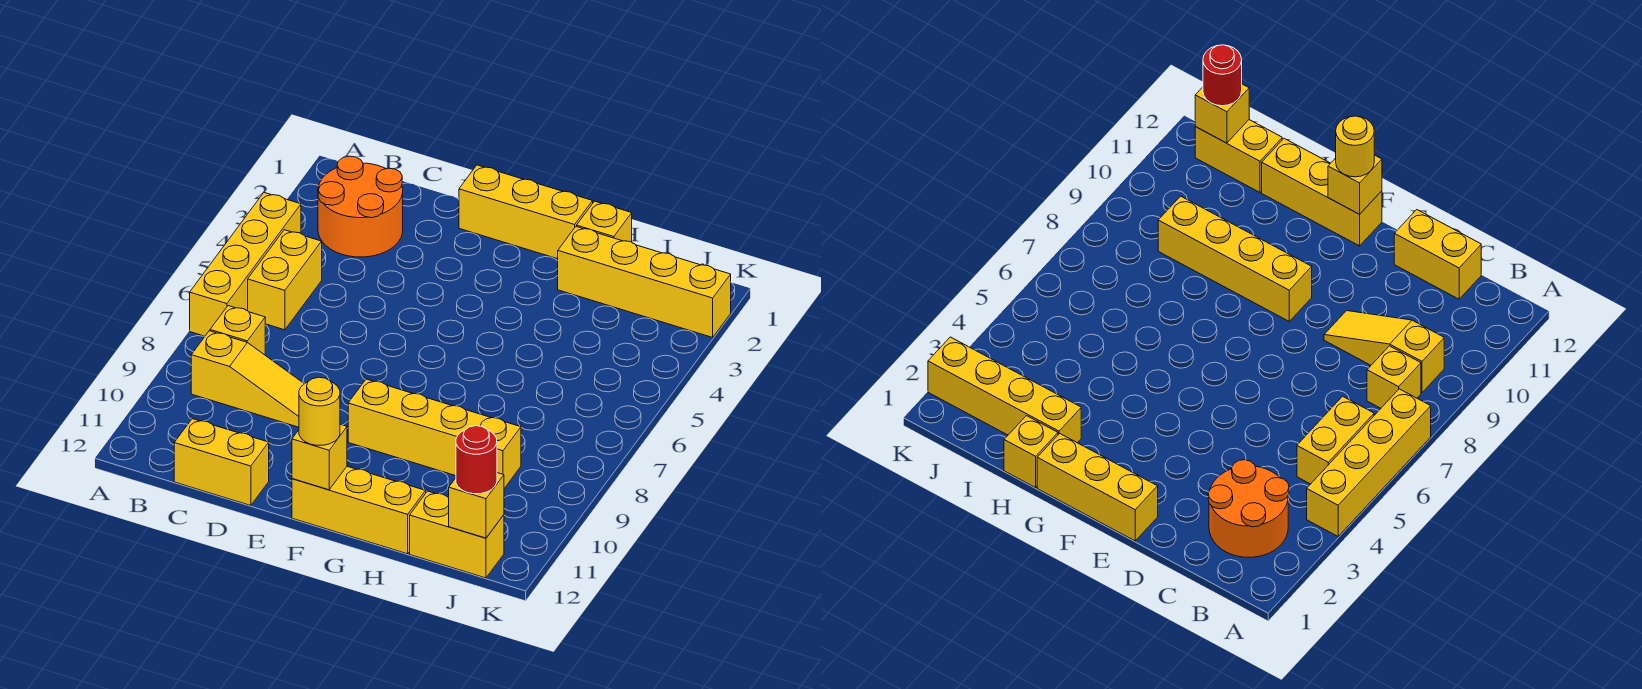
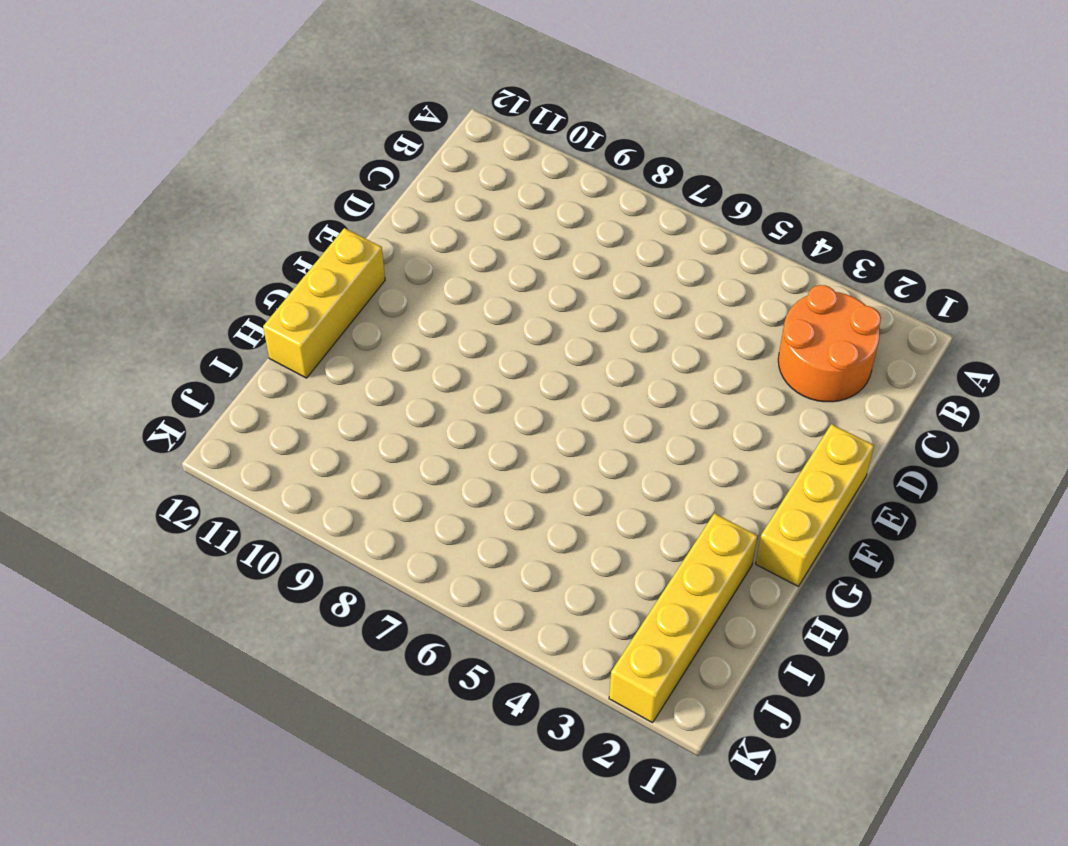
none -> yellow brick A4:A7 level 1
none -> yellow brick B5:B6 level 1
none -> yellow brick B8 level 1

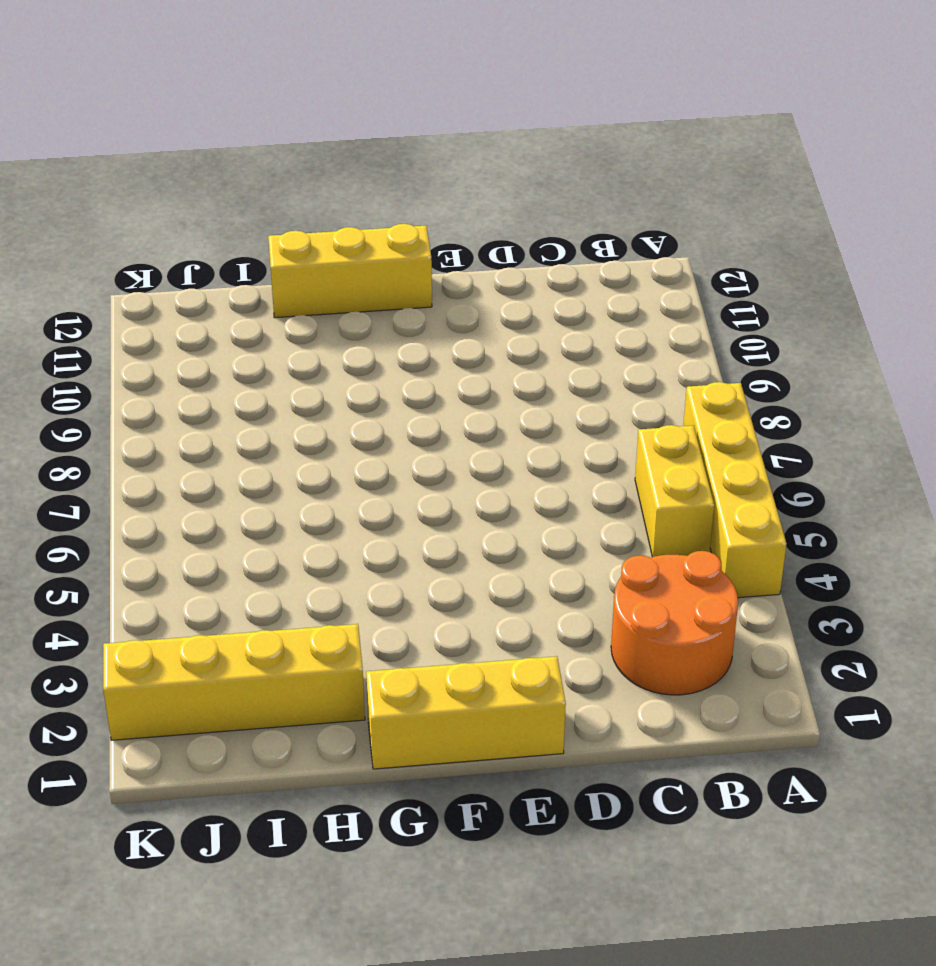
none -> yellow brick B8 level 1
none -> yellow slope B9:D9 level 1 top B
none -> yellow brick C12:D12 level 1

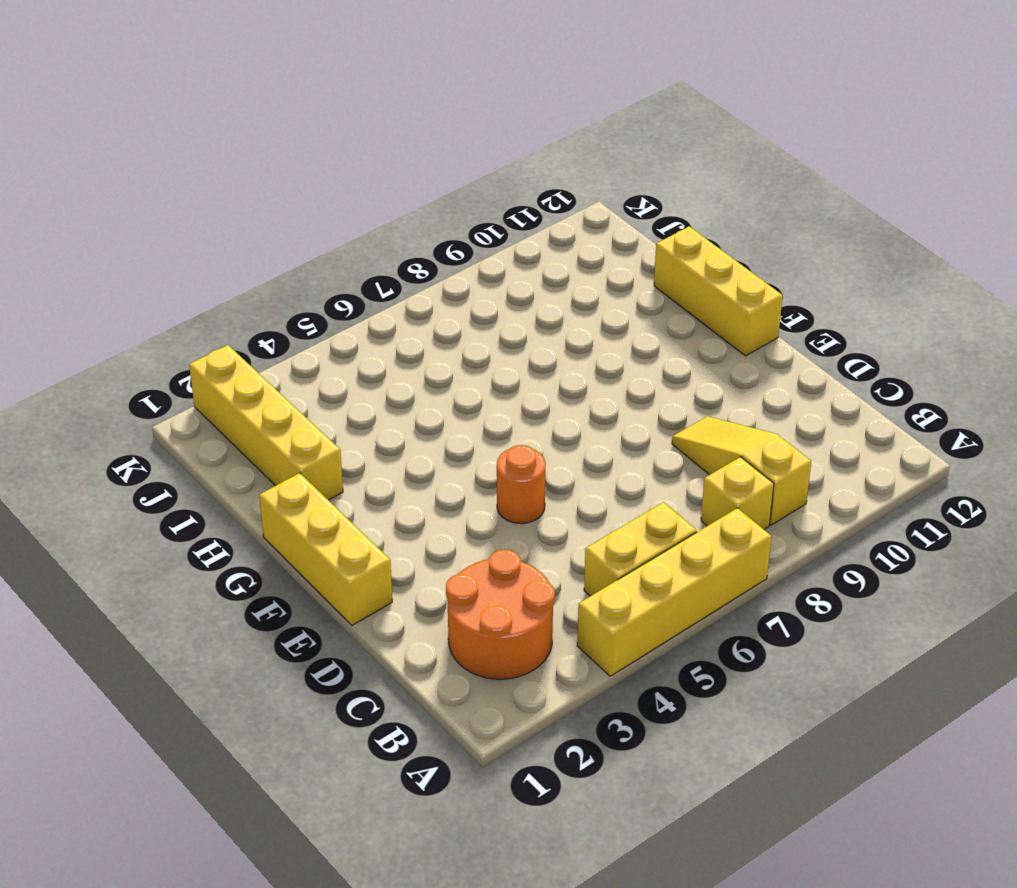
orange round brick E5 level 1 -> none
none -> yellow brick C12:D12 level 1
none -> yellow brick F9:I9 level 1
none -> yellow brick H1 level 1

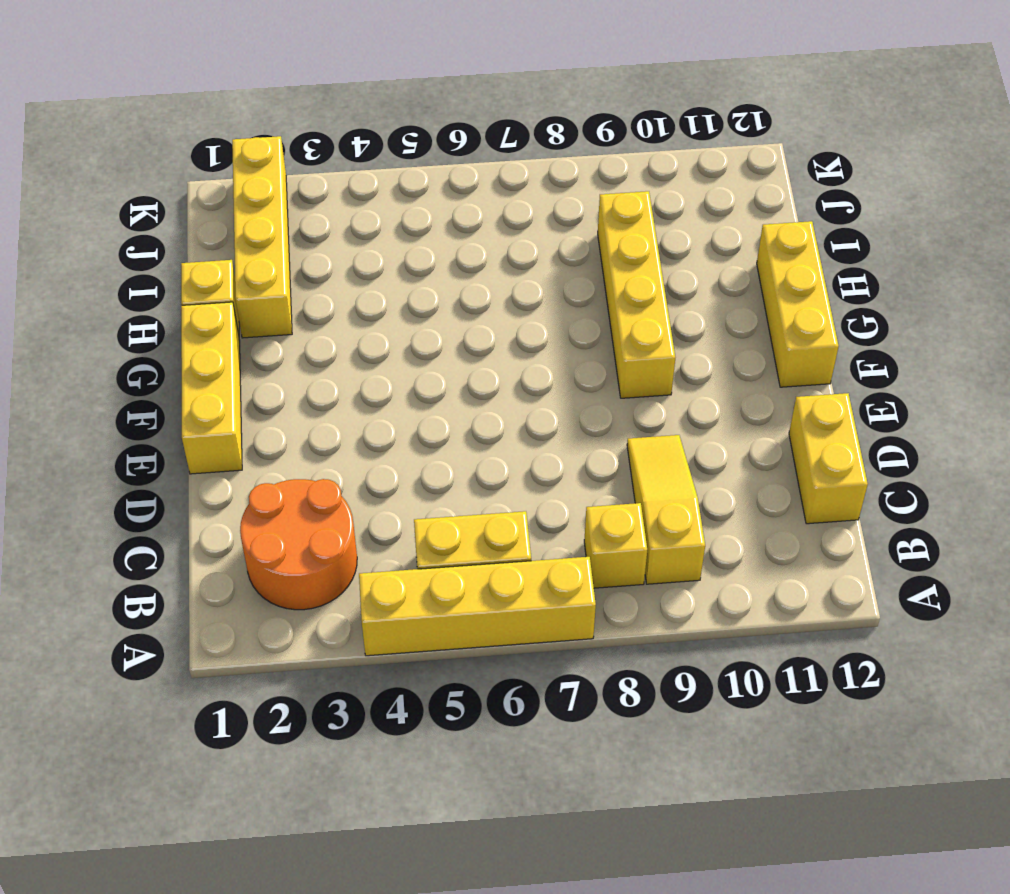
none -> yellow brick I12:J12 level 1
none -> yellow brick F12 level 2
none -> yellow brick J12 level 2

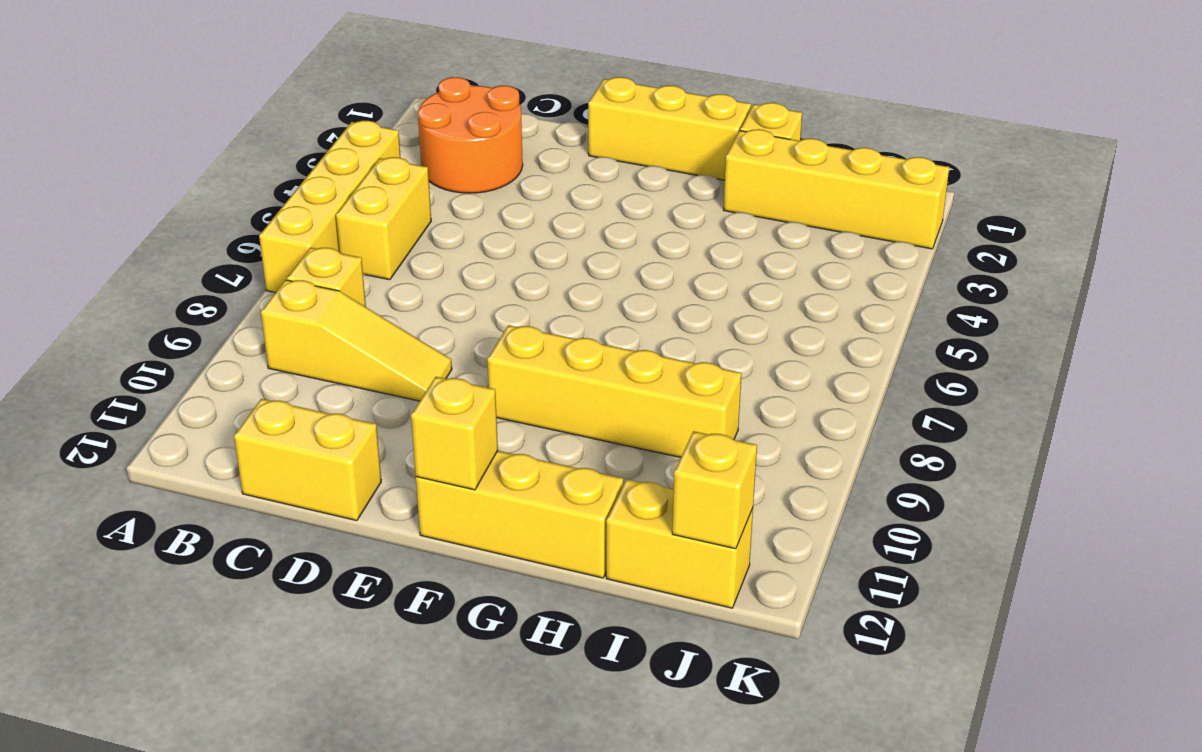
none -> yellow round brick F12 level 3
none -> red round brick J12 level 3

